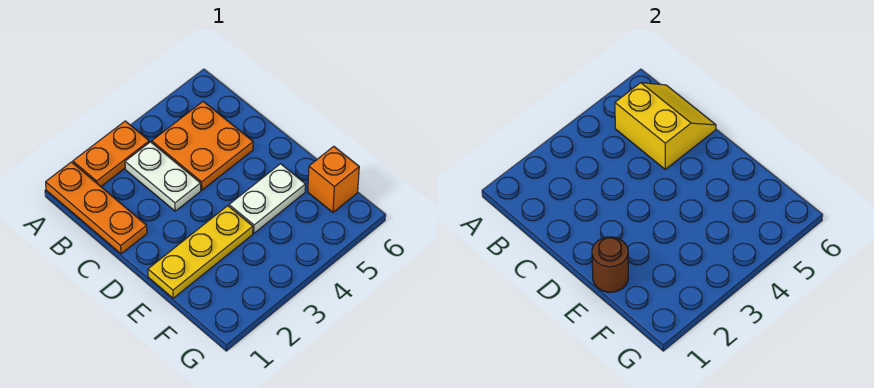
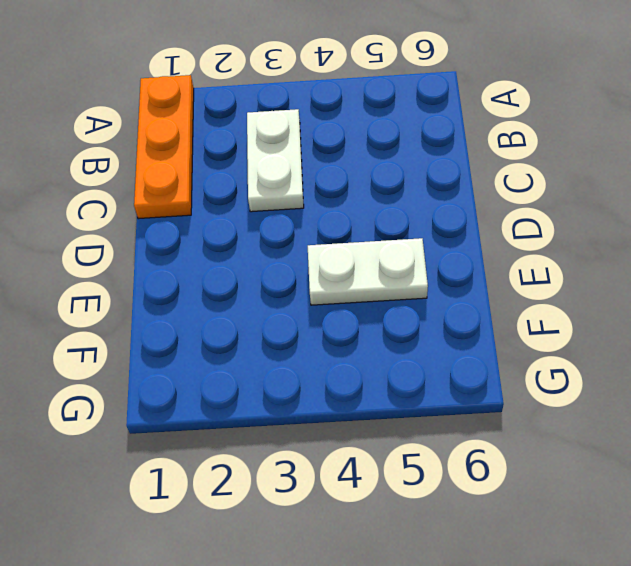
none -> orange plate A2:A3 level 1
none -> orange plate B4:C5 level 1

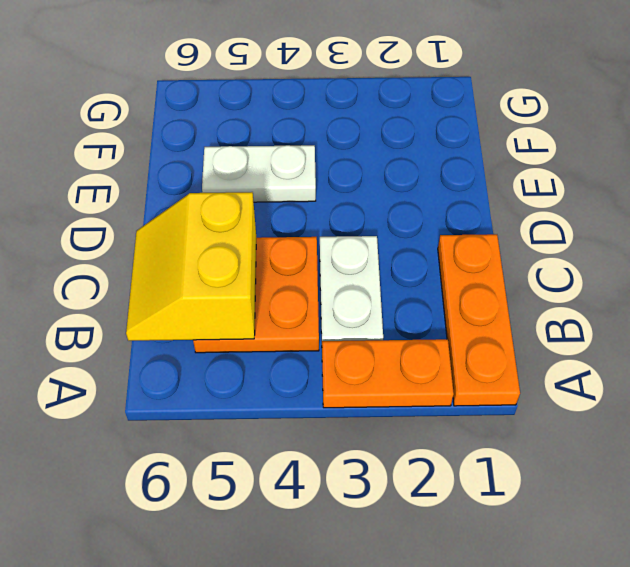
none -> yellow plate E1:E3 level 1
none -> orange brick F6 level 1

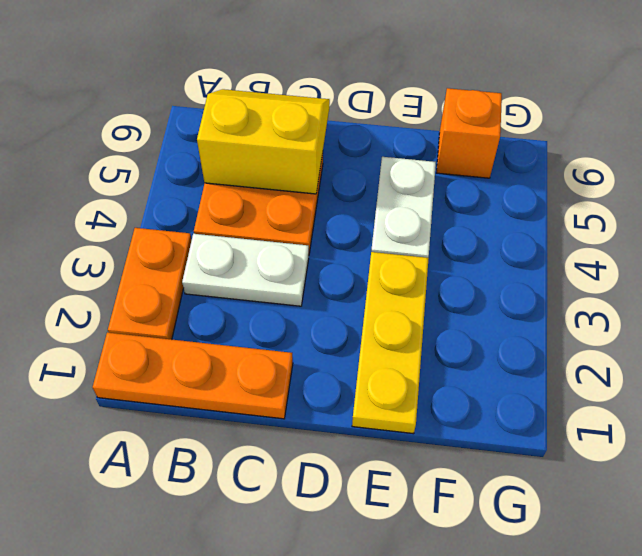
none -> brown round brick E1 level 2

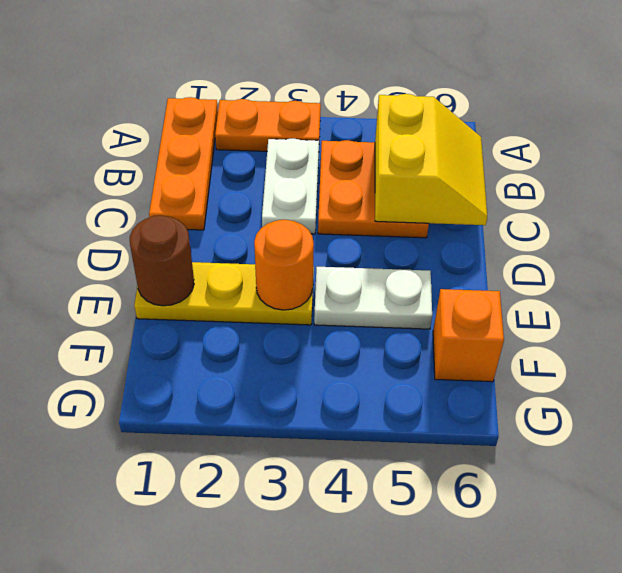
orange round brick E3 level 2 -> none

